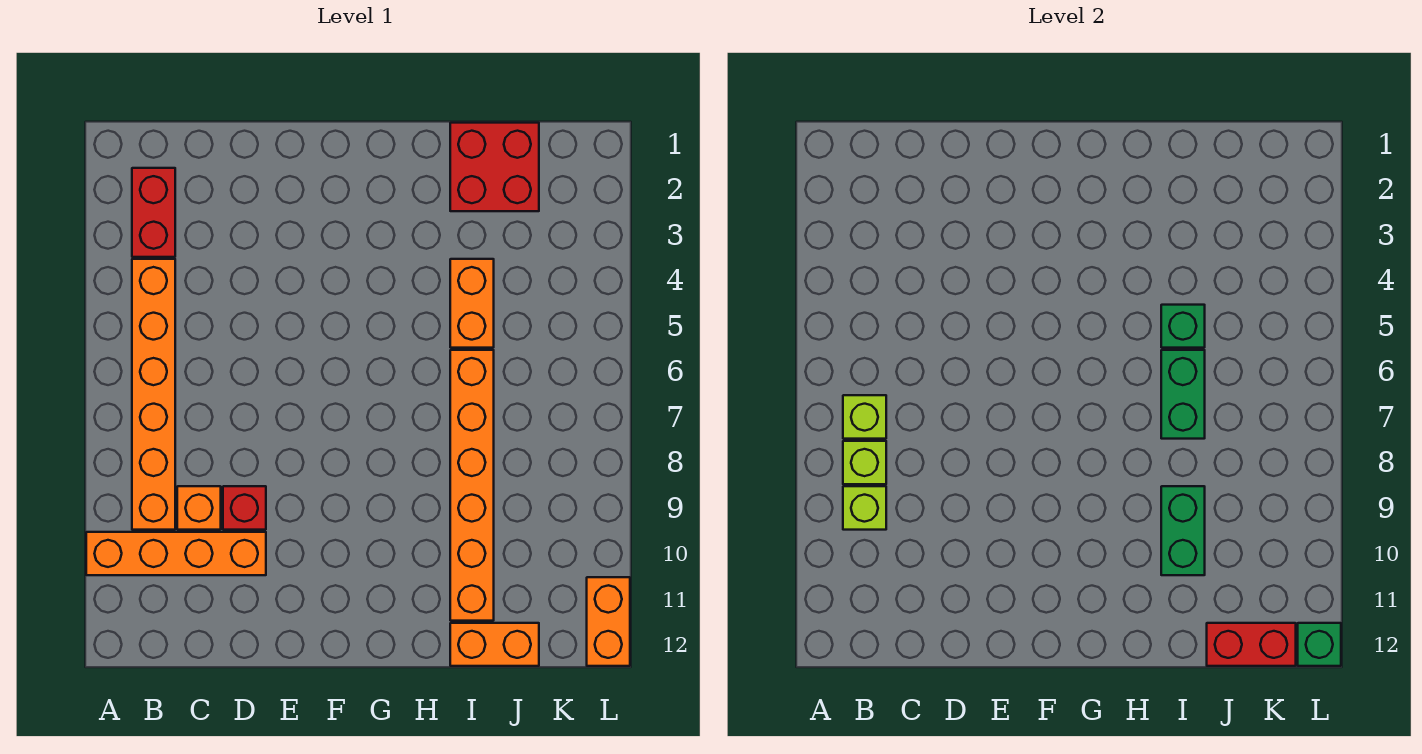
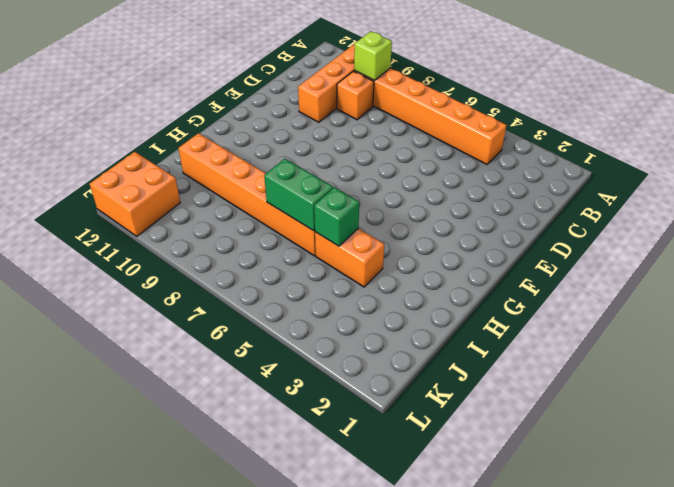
orange brick K11:L12 level 1 -> orange brick L11:L12 level 1
none -> red brick B2:B3 level 1
none -> red brick D9 level 1
none -> red brick I1:J2 level 1

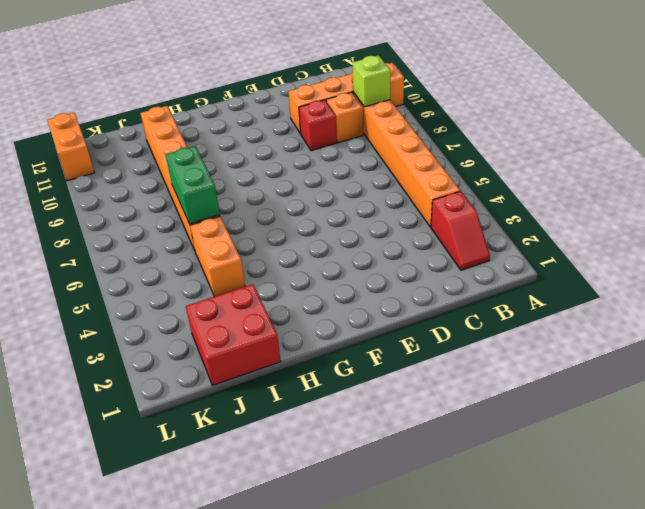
red slope B2:B3 level 1 top 3 -> red brick B2:B3 level 1
none -> orange brick I12:J12 level 1
none -> lime brick B7 level 2
none -> lime brick B8 level 2

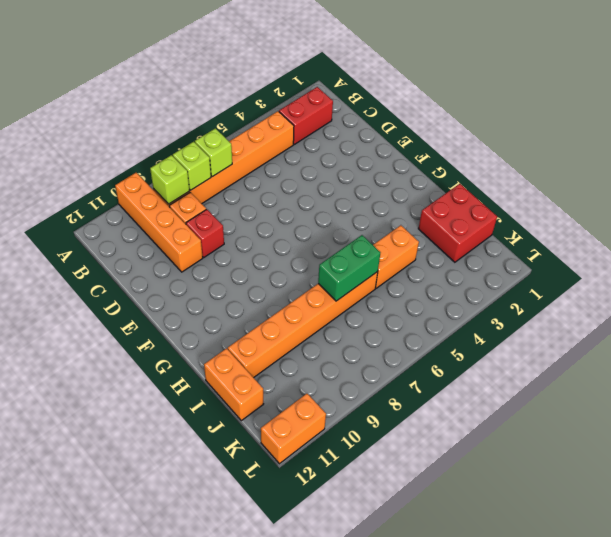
none -> green brick I5 level 2
none -> green brick I9:I10 level 2
none -> red brick J12:K12 level 2

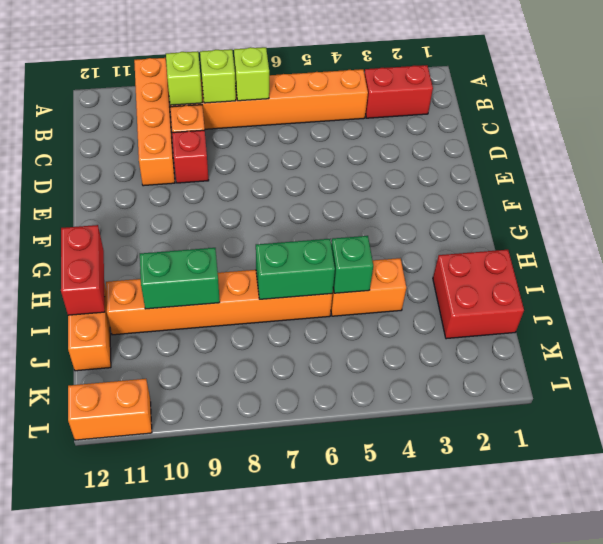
red brick H12:I12 level 2 -> red brick J12:K12 level 2
none -> green brick L12 level 2

